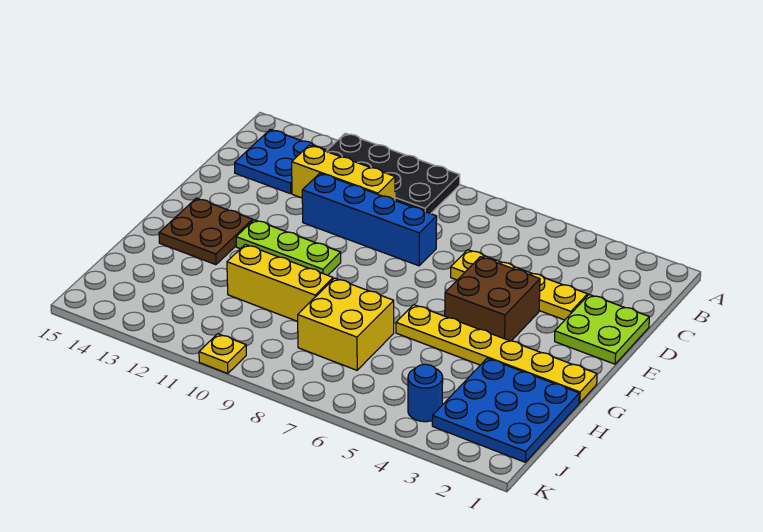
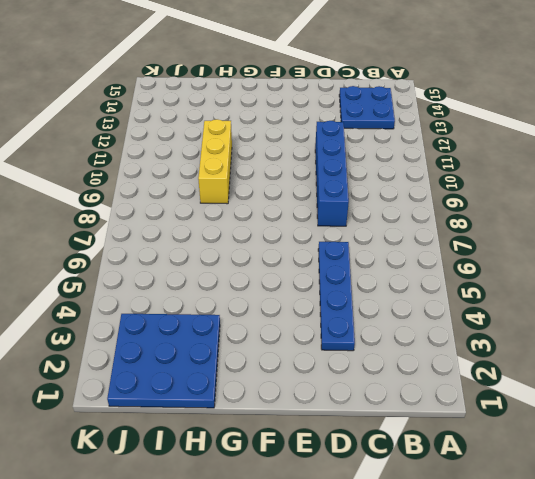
blue plate D3:D6 level 1 -> yellow plate D3:D6 level 1
none -> black plate A9:B12 level 1
none -> yellow brick C10:C12 level 1
none -> lime plate D1:E2 level 1

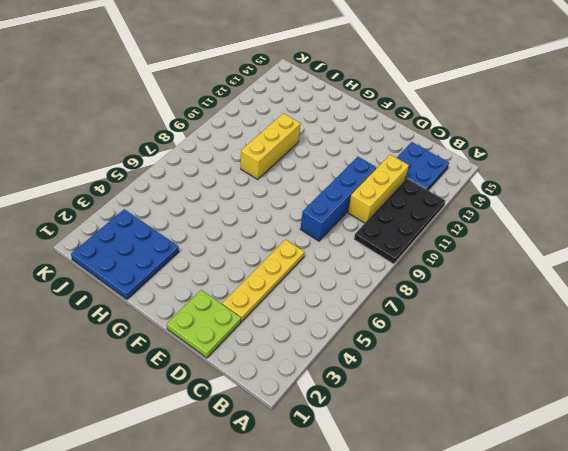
none -> brown brick E4:F5 level 1
none -> lime plate F10:F12 level 1
none -> brown plate F13:G14 level 1

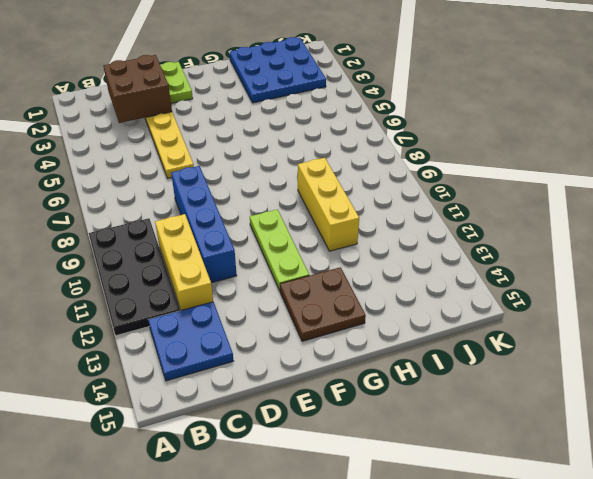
brown brick C2:D3 level 2 -> brown brick E4:F5 level 1
none -> yellow plate G1:G6 level 1
none -> yellow brick H7:I8 level 1
none -> blue round brick J4 level 1

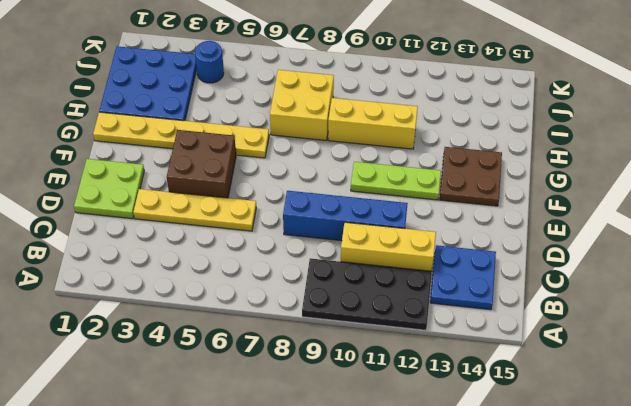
none -> yellow plate K10 level 1

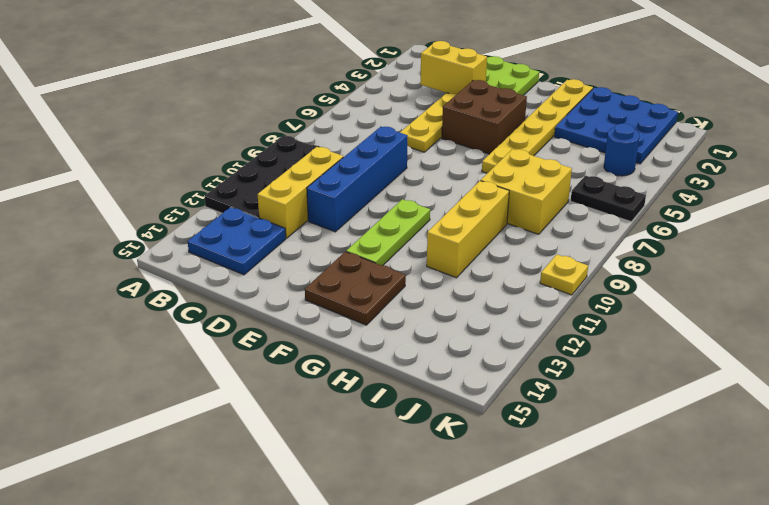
yellow brick C3:D3 level 2 -> none
black plate J6:K6 level 1 -> none

